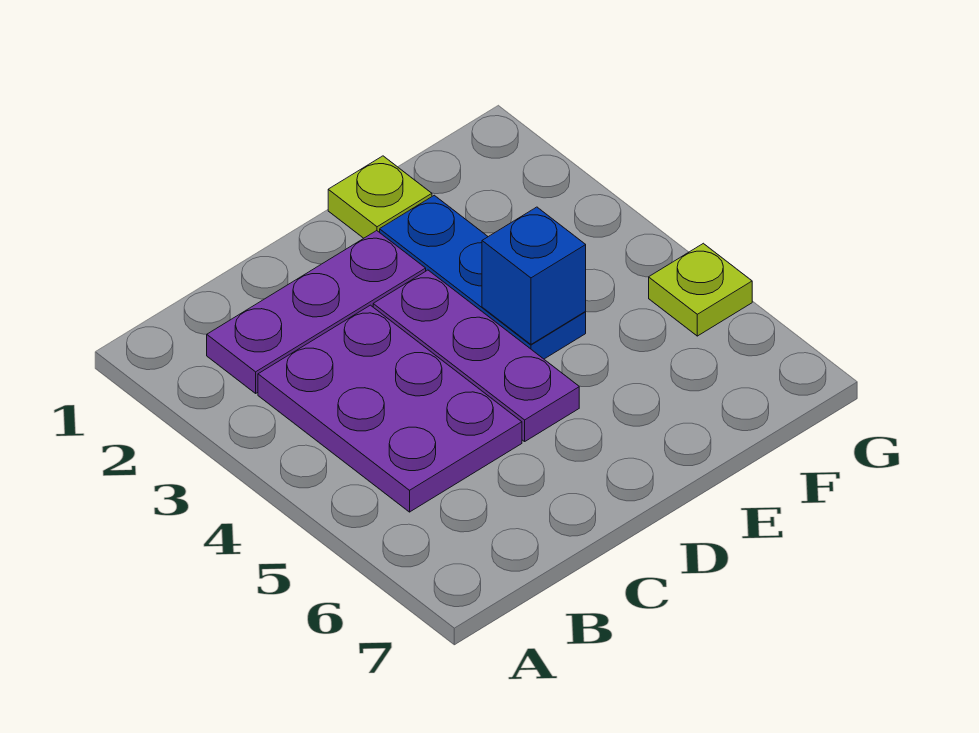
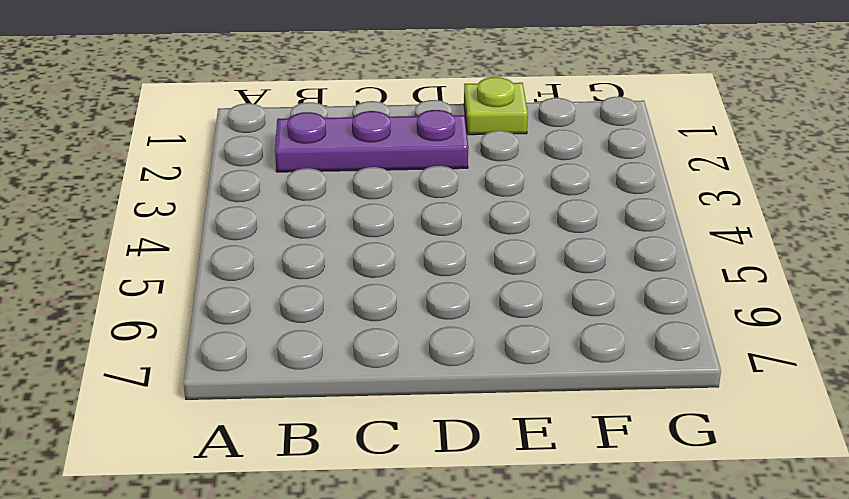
none -> purple plate B3:C5 level 1
none -> purple plate D3:D5 level 1

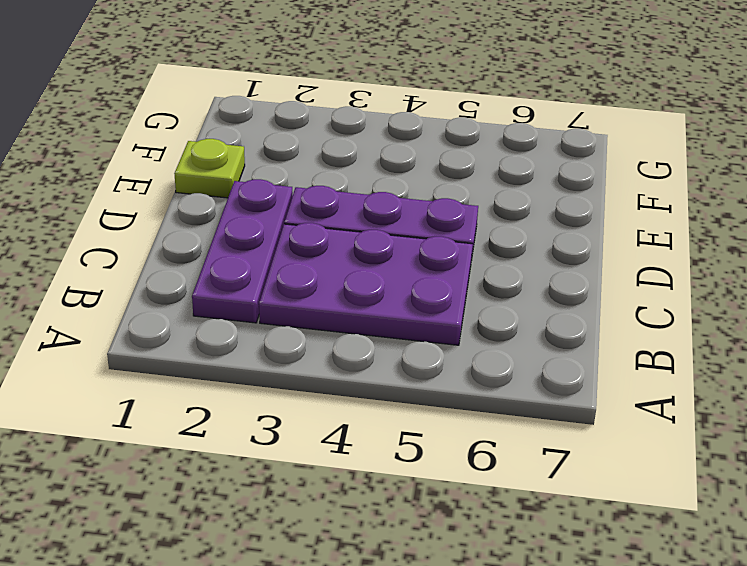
none -> blue plate E2:E4 level 1
none -> lime plate G5 level 1

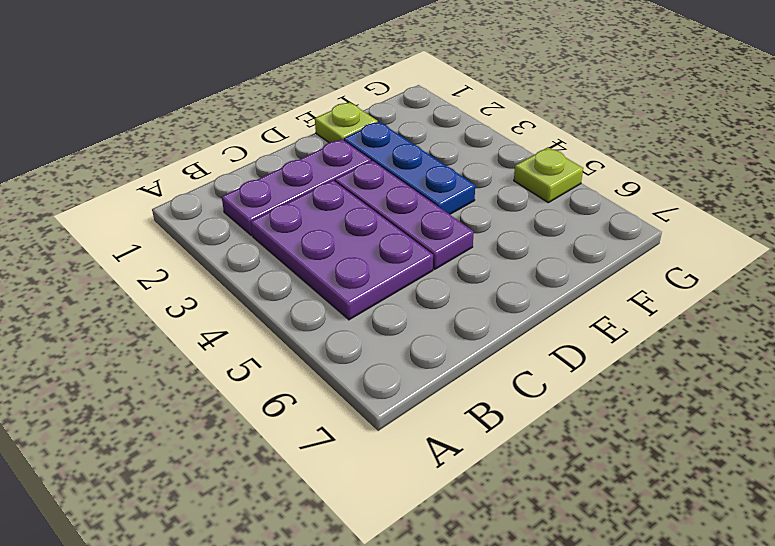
none -> blue brick E4 level 2

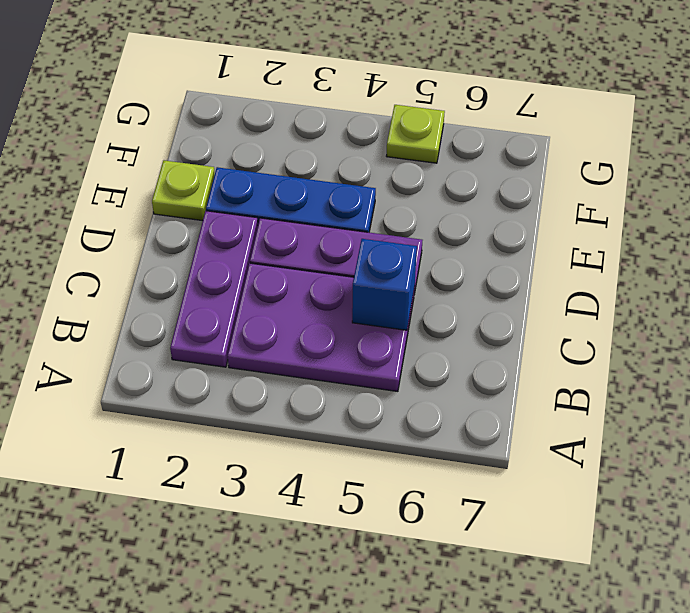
blue brick C5 level 2 -> blue brick E4 level 2

